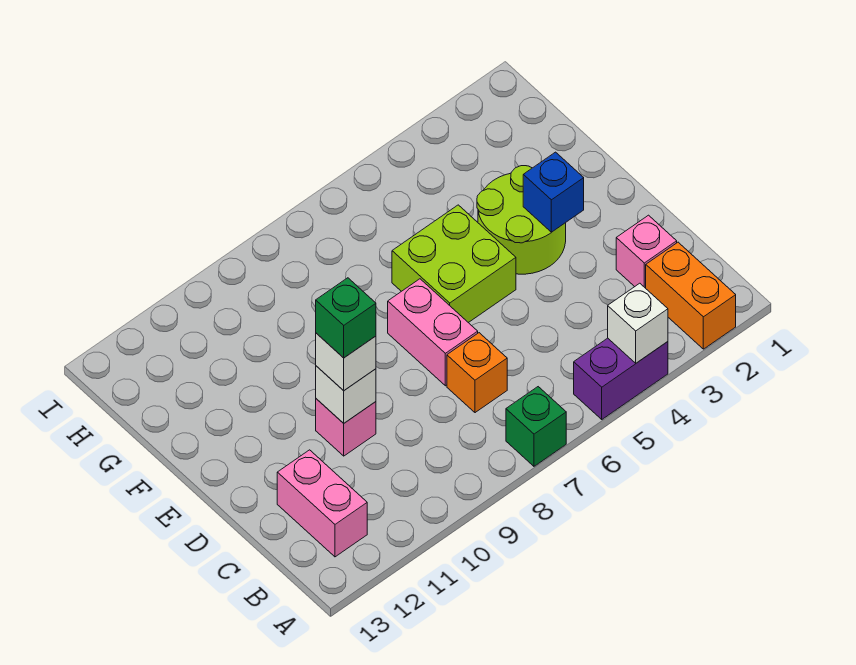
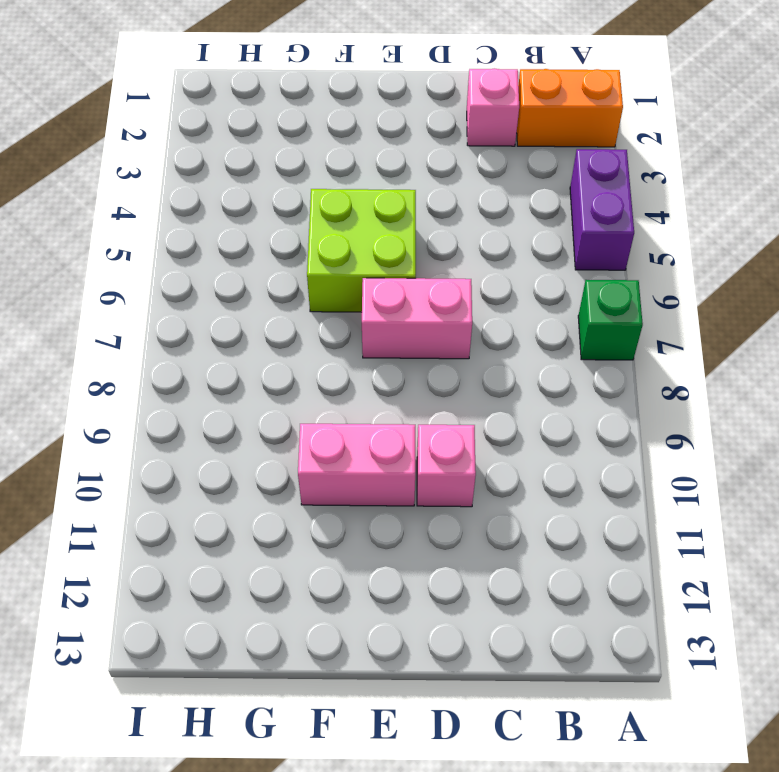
pink brick E10:F10 level 1 -> pink brick B12:C12 level 1
none -> orange brick C7 level 1
none -> lime round brick E3:F4 level 1
none -> white brick A4 level 2

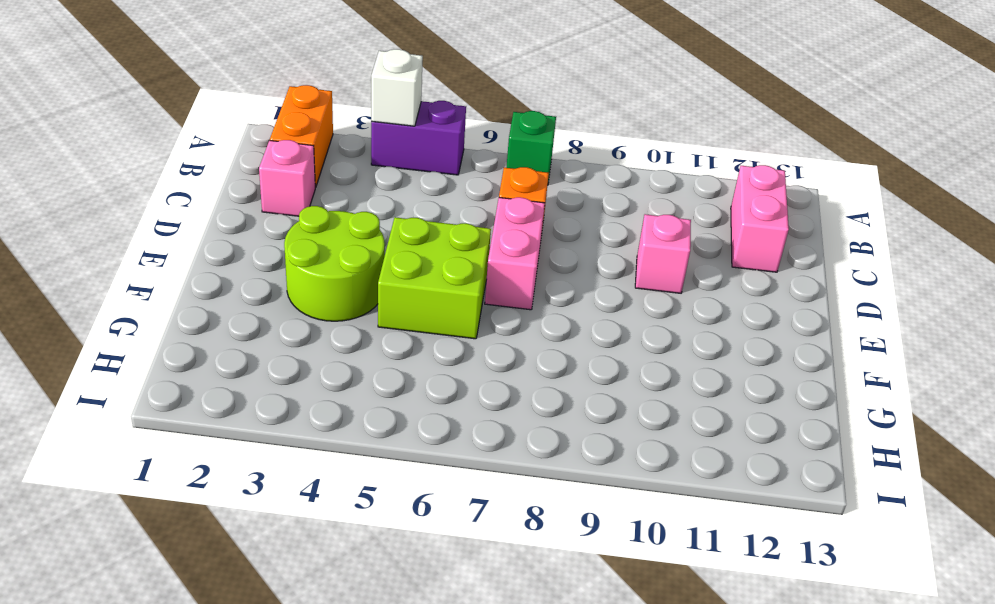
none -> white brick D10 level 2
none -> blue brick E3 level 2
none -> white brick D10 level 3

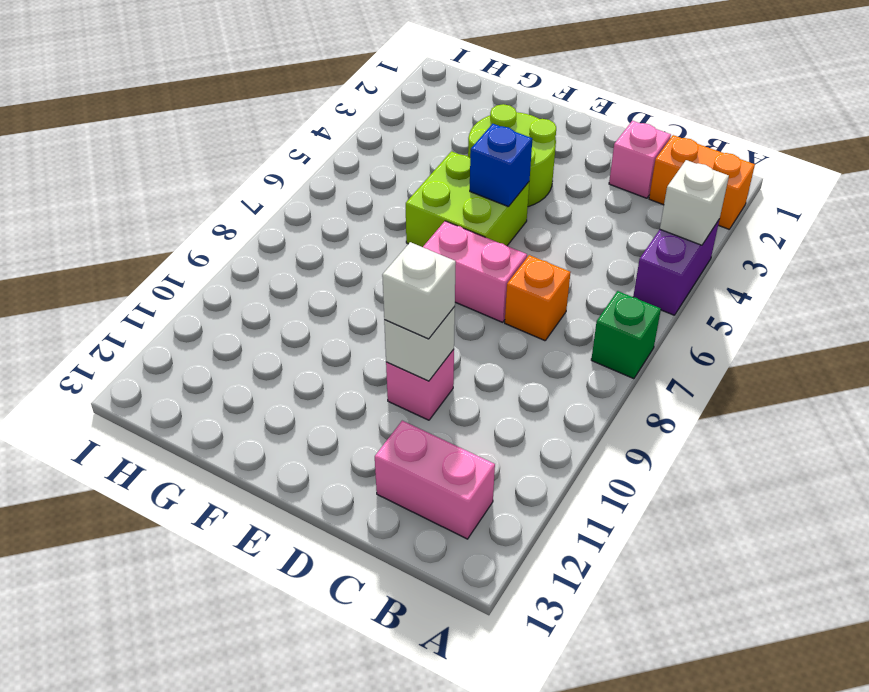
blue brick E5 level 2 -> blue brick E3 level 2
none -> green brick D10 level 4

